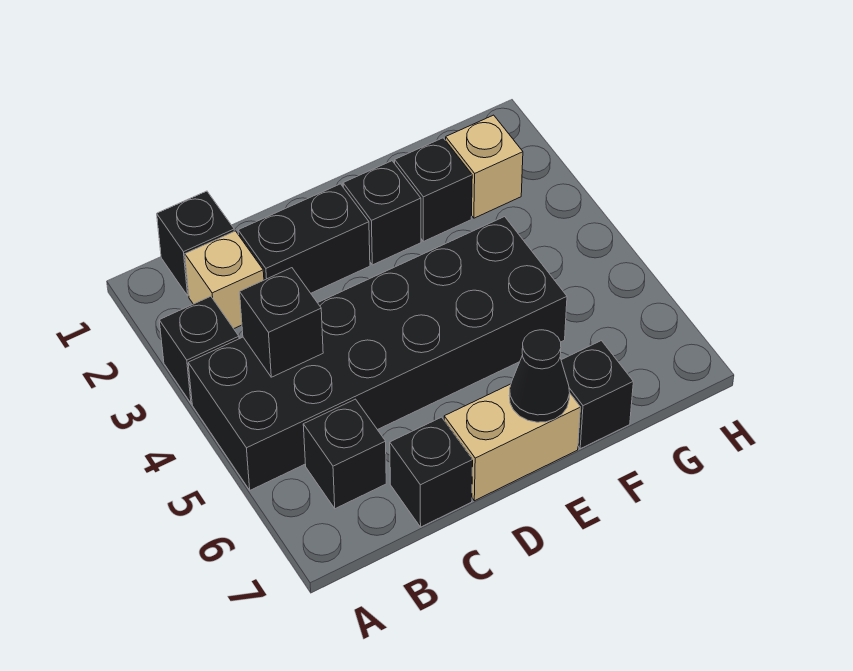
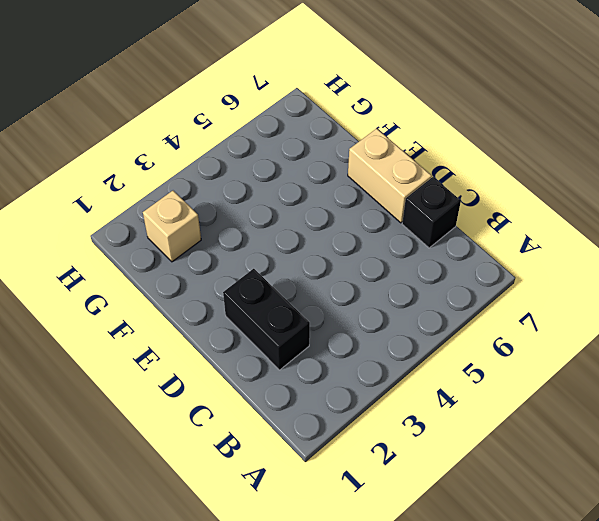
none -> black brick A3 level 1
none -> black brick A4:F5 level 1
none -> black brick B1 level 1

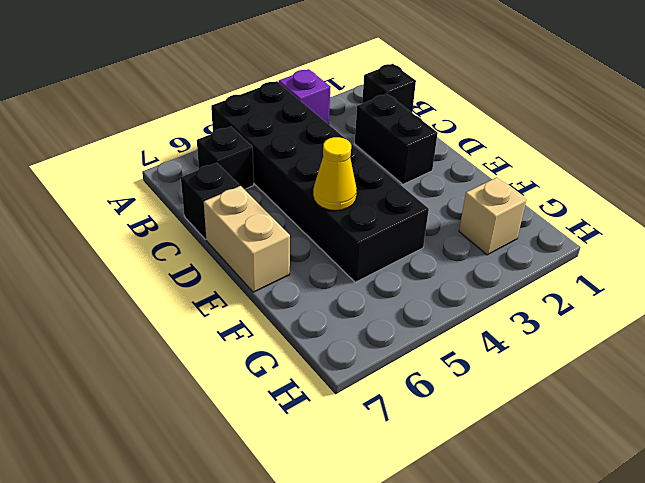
purple brick A3 level 1 -> black brick A3 level 1
yellow cone E5 level 2 -> none
none -> tan brick B2 level 1
none -> black brick E2 level 1
none -> black brick F2 level 1

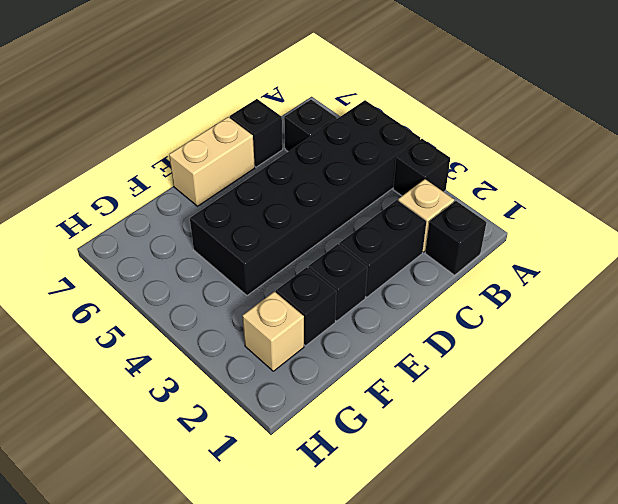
none -> black brick F7 level 1
none -> black brick B4 level 2
none -> black cone E7 level 2

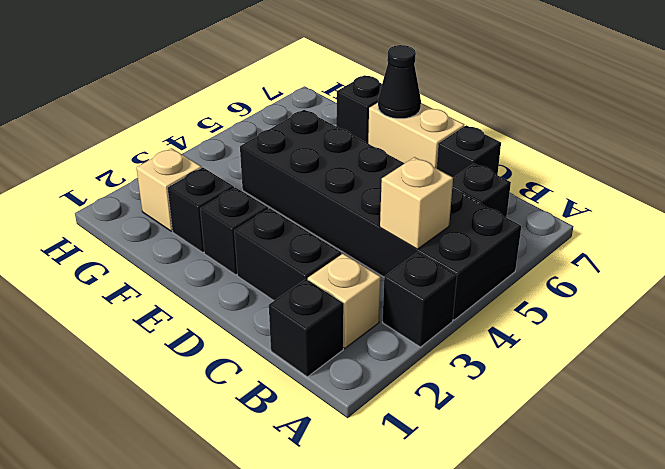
tan brick B4 level 2 -> black brick B4 level 2

